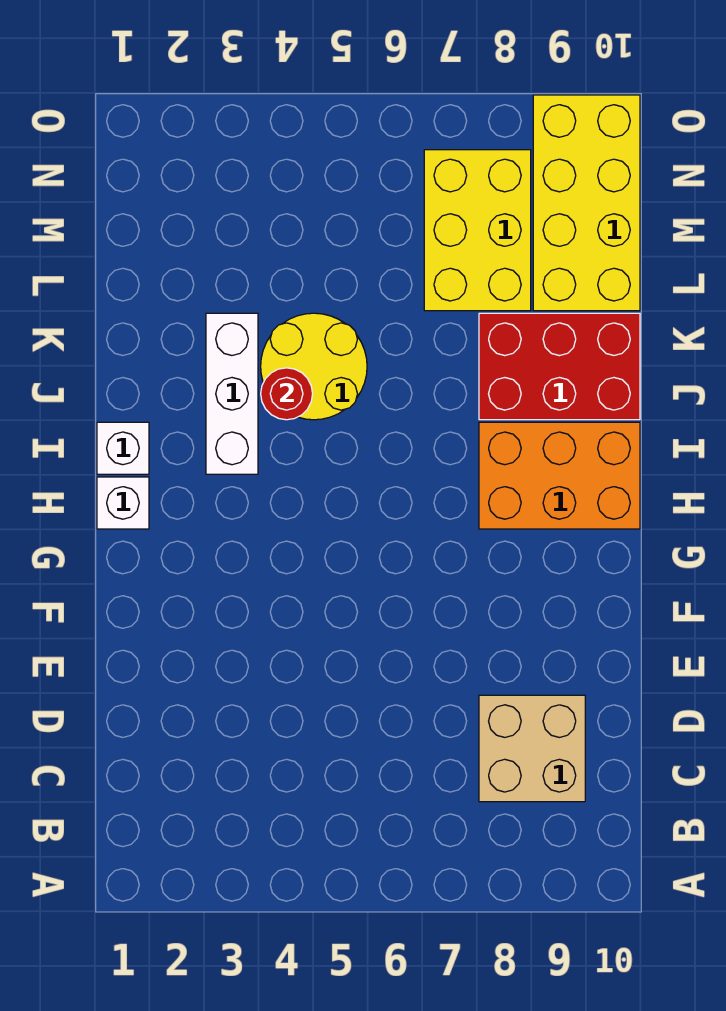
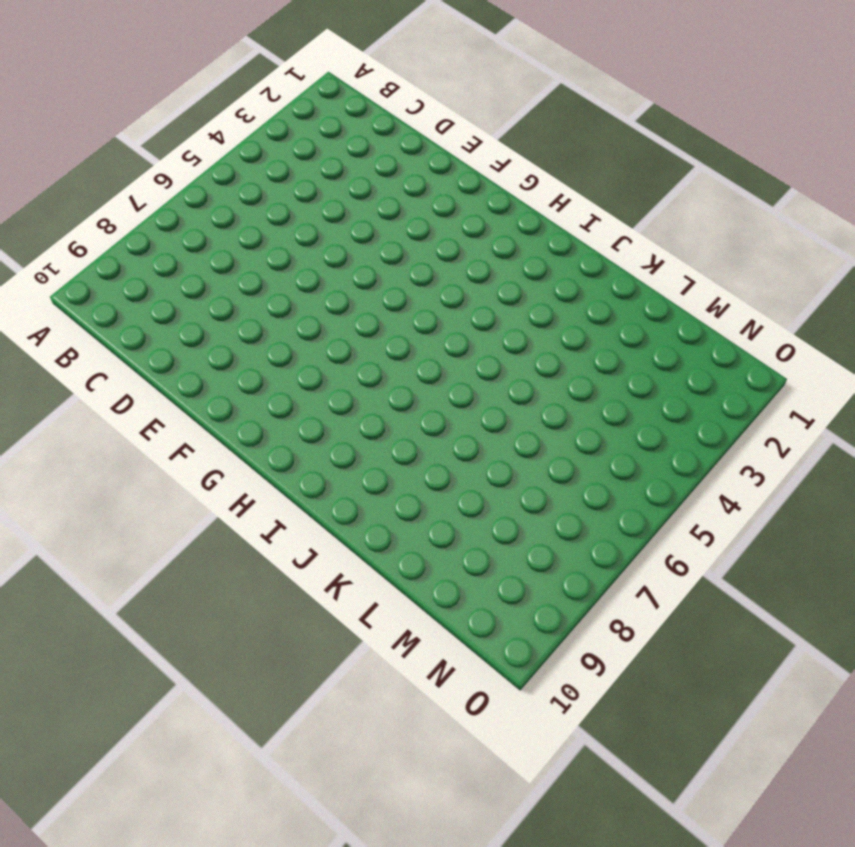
none -> tan brick C8:D9 level 1
none -> white brick H1 level 1

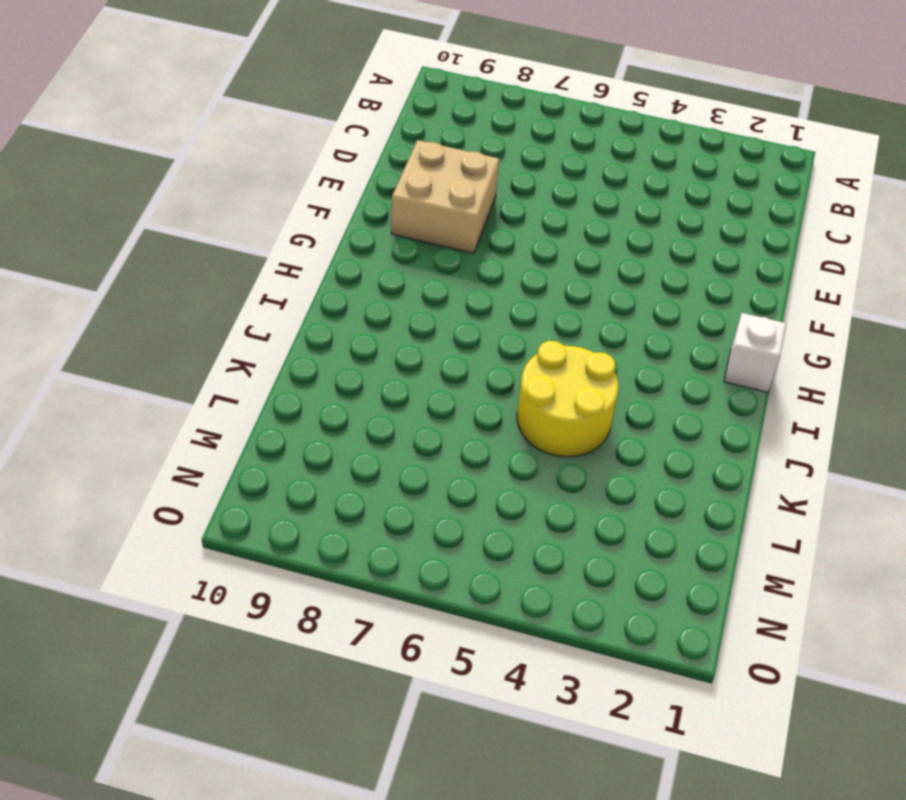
tan brick E8:F9 level 1 -> tan brick C8:D9 level 1
none -> orange brick H8:I10 level 1
none -> white brick I1 level 1

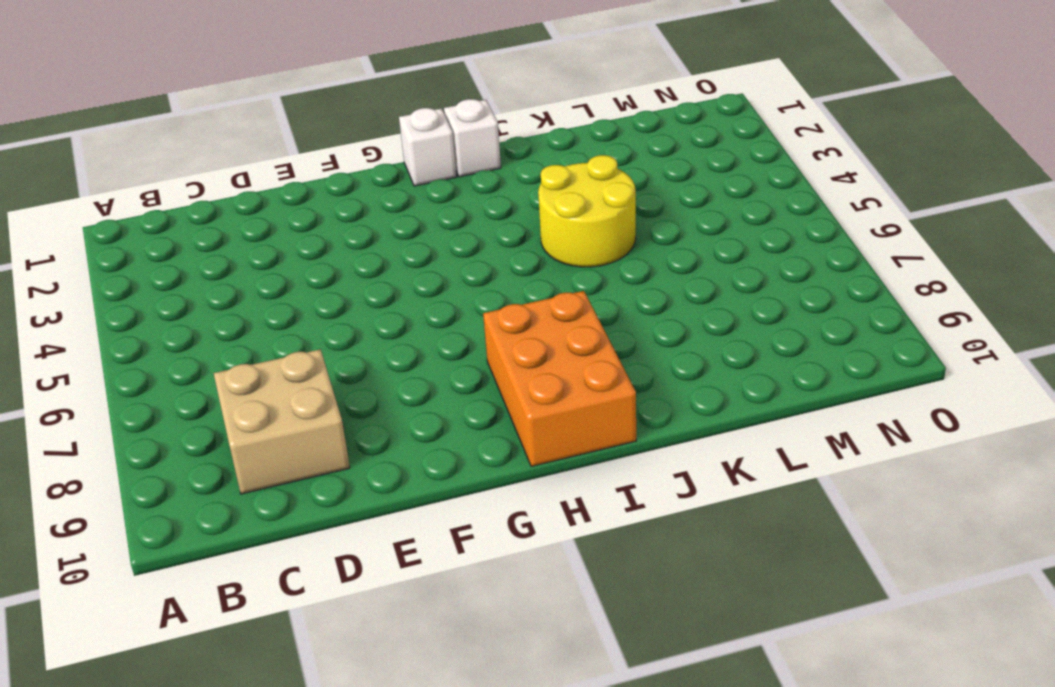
none -> white brick I3:K3 level 1
none -> red brick J8:K10 level 1

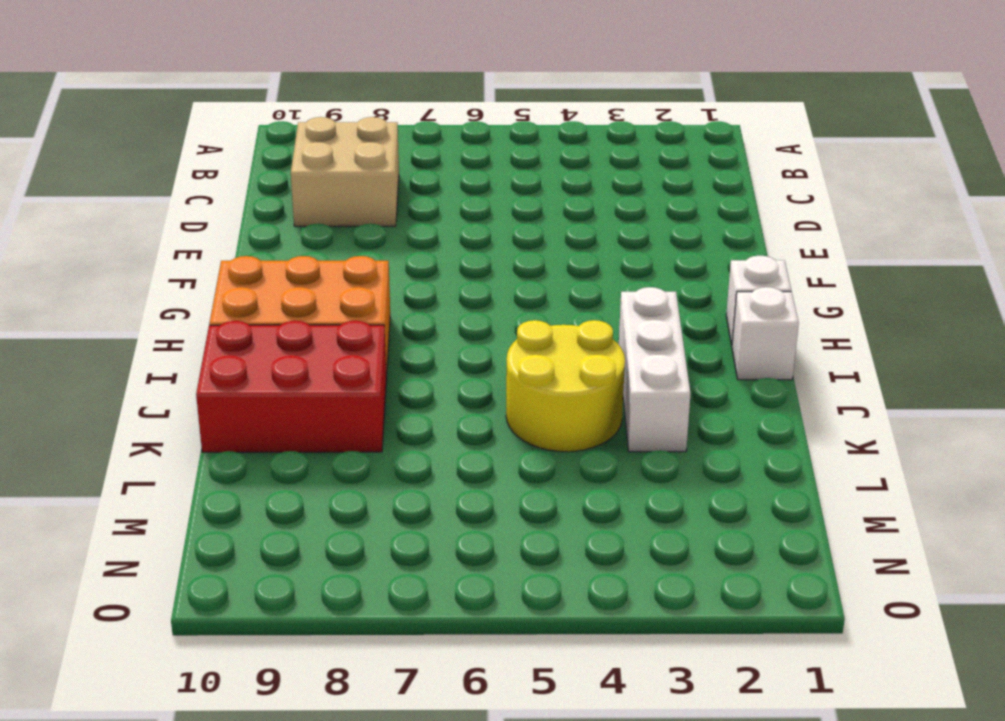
none -> yellow brick L7:N8 level 1
none -> yellow brick L9:O10 level 1

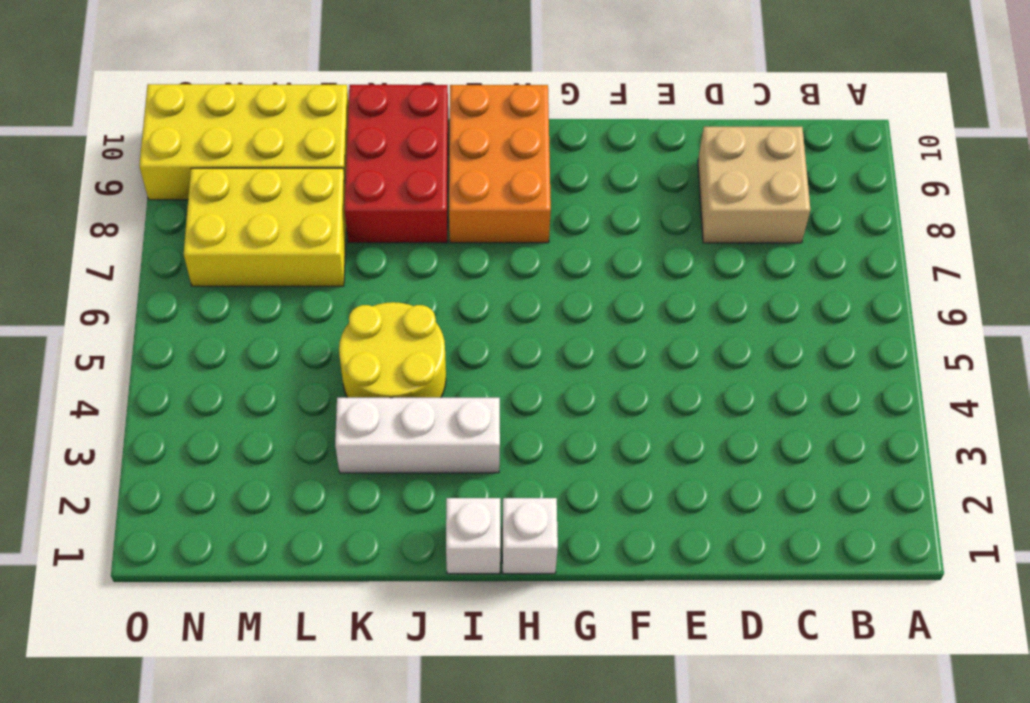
none -> red round brick J4 level 2

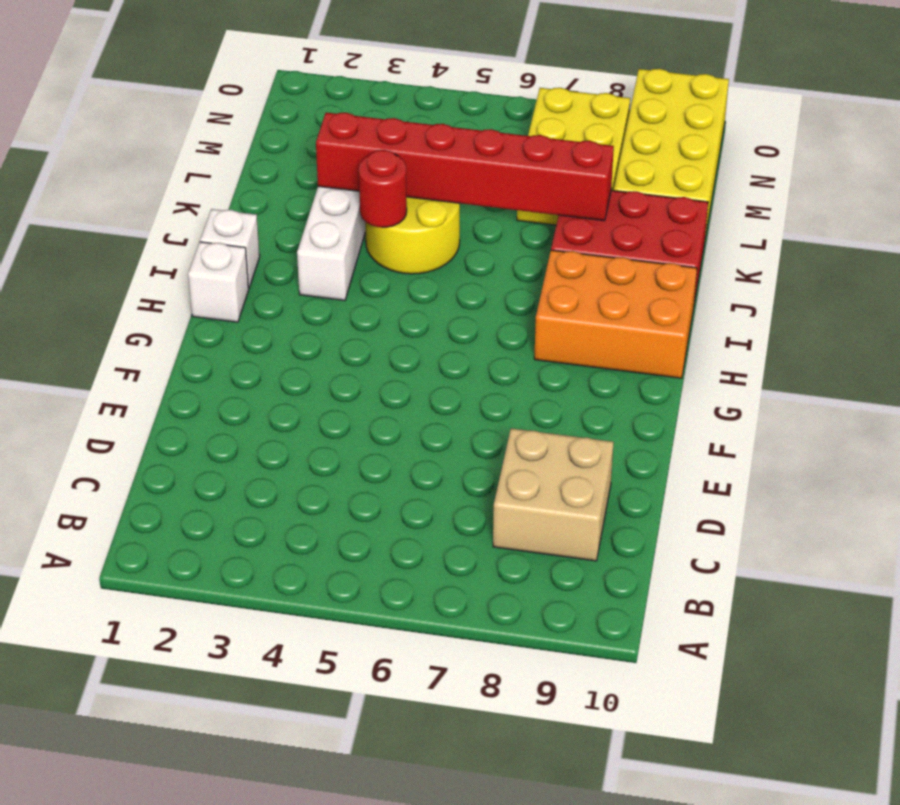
red brick K3:K8 level 2 -> none

